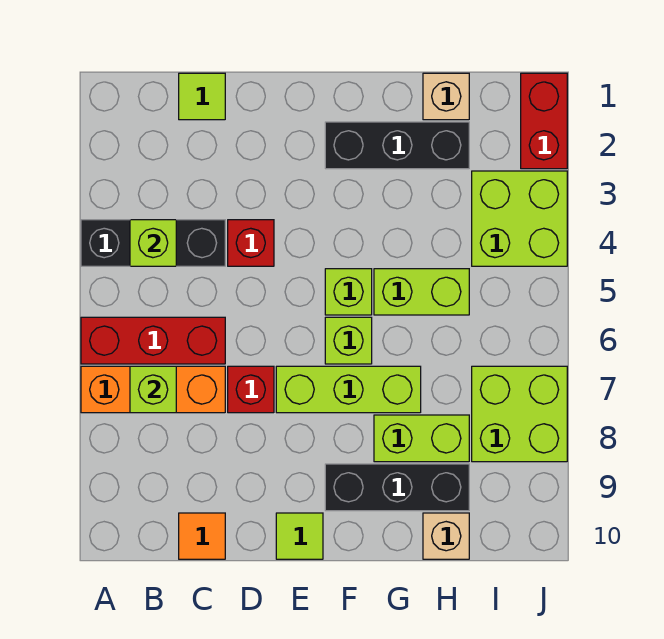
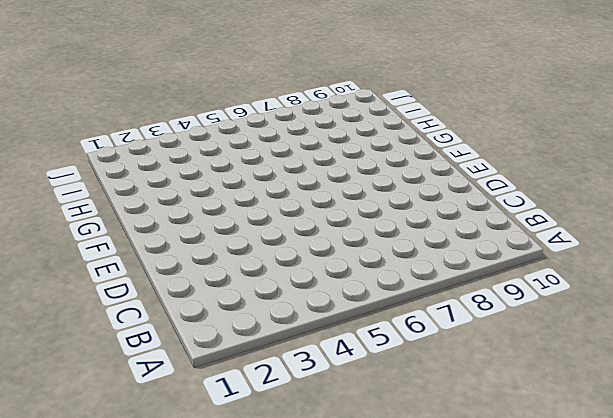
none -> black brick A4:C4 level 1
none -> red brick A6:C6 level 1
none -> orange brick A7:C7 level 1

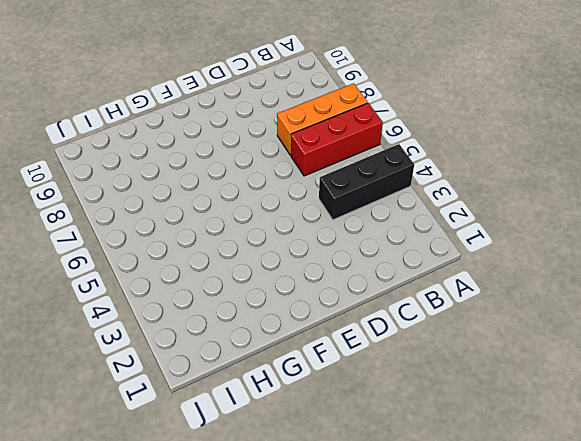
none -> lime tile C1 level 1
none -> orange tile C10 level 1
none -> red brick D4 level 1

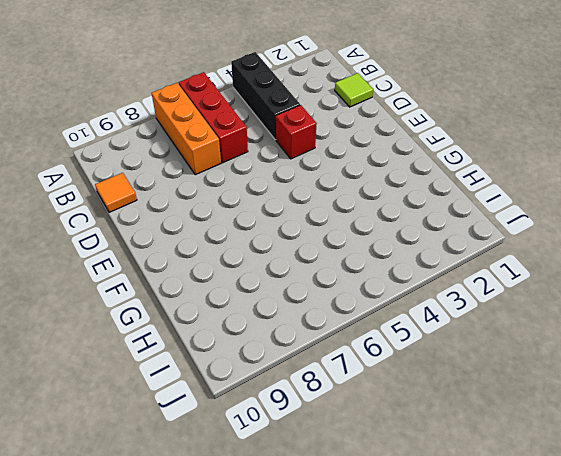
none -> red brick D7 level 1
none -> lime brick E7:G7 level 1
none -> lime tile E10 level 1

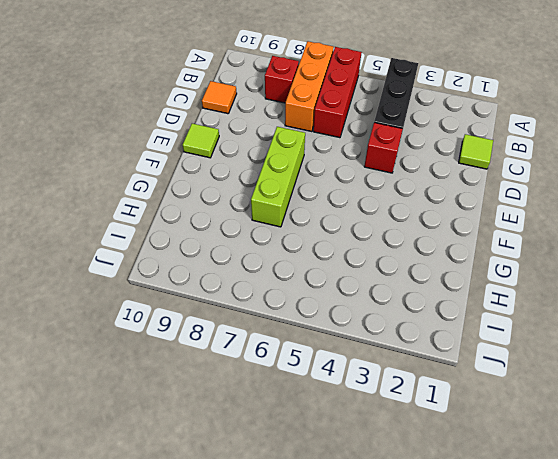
red brick B8 level 1 -> red brick D7 level 1
none -> black brick F2:H2 level 1
none -> lime brick F5 level 1
none -> lime brick F6 level 1

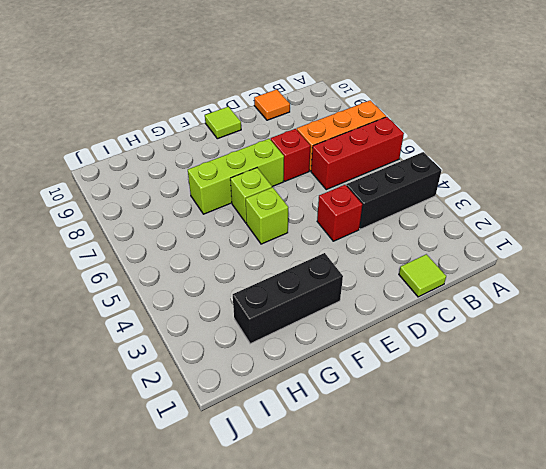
none -> black brick F9:H9 level 1
none -> lime brick G5:H5 level 1
none -> lime brick G8:H8 level 1

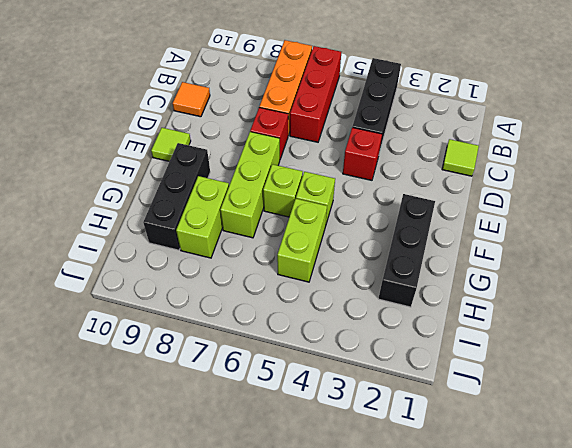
none -> tan brick H1 level 1
none -> tan brick H10 level 1
none -> lime brick I3:J4 level 1

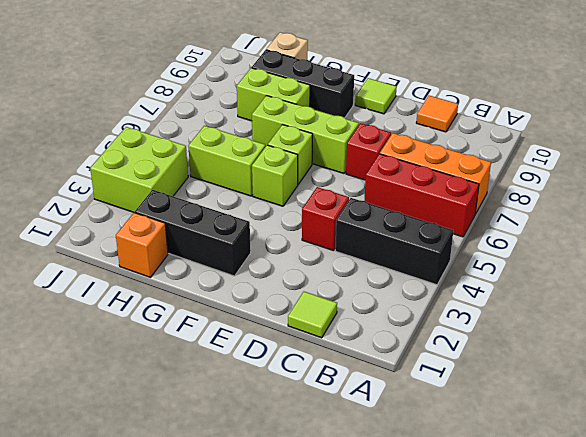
orange brick H1 level 1 -> tan brick H1 level 1
none -> lime brick I7:J8 level 1
none -> red brick J1:J2 level 1
none -> lime brick B4 level 2

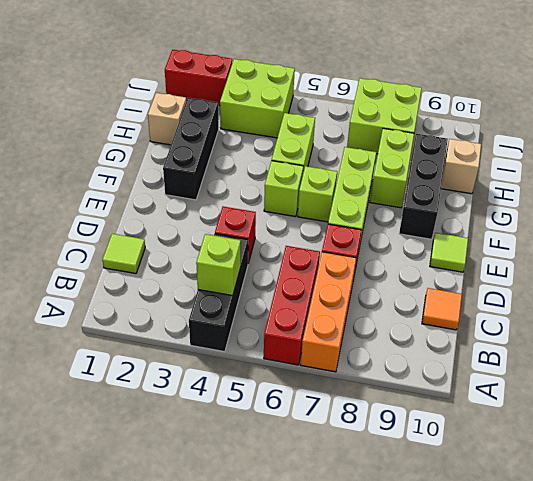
none -> lime brick B7 level 2

